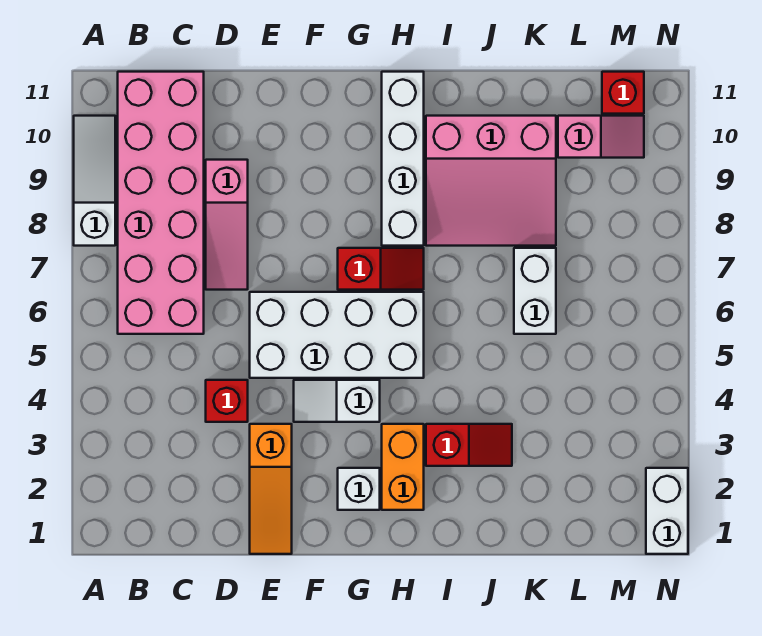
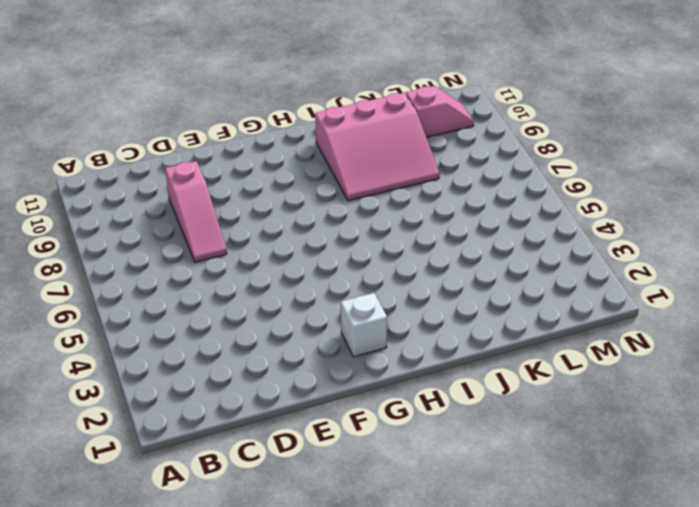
none -> white slope A8:A10 level 1 top 8
none -> pink brick B6:C11 level 1
none -> red brick D4 level 1

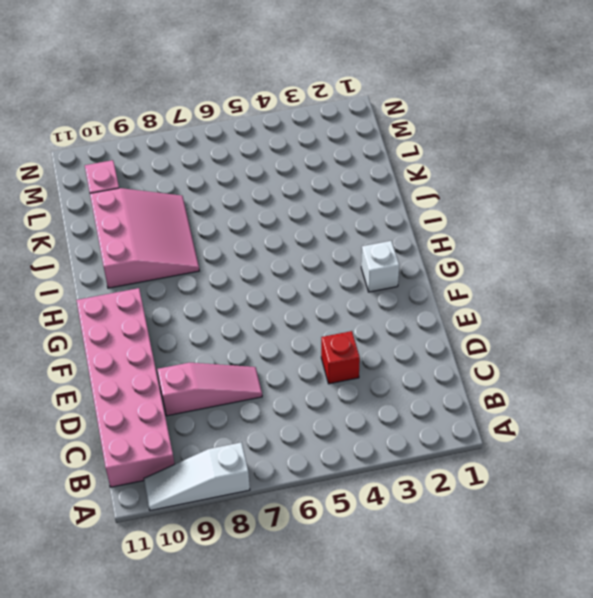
pink brick B10:G11 level 1 -> pink brick B6:C11 level 1
none -> orange slope E1:E3 level 1 top 3
none -> white brick E5:H6 level 1
none -> white slope F4:G4 level 1 top G

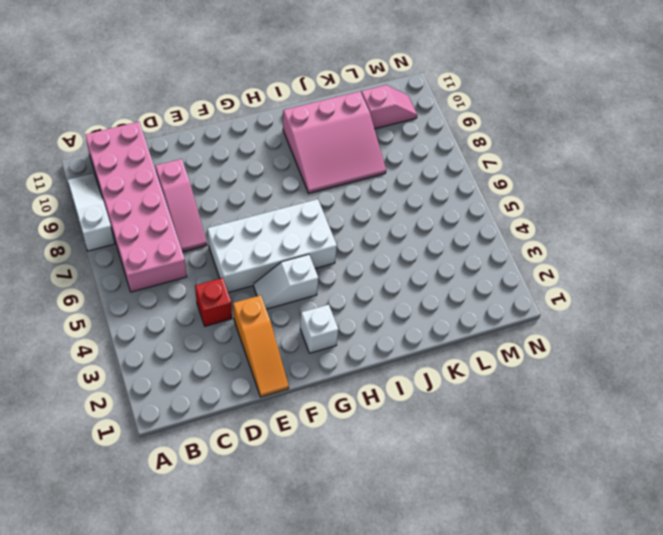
none -> red slope G7:H7 level 1 top G
none -> orange brick H2:H3 level 1
none -> white brick H8:H11 level 1

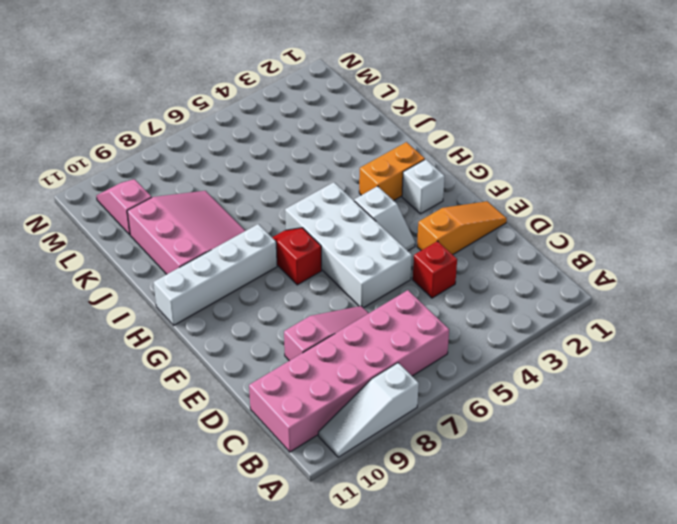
none -> red slope I3:J3 level 1 top I
none -> white brick K6:K7 level 1
none -> red brick M11 level 1

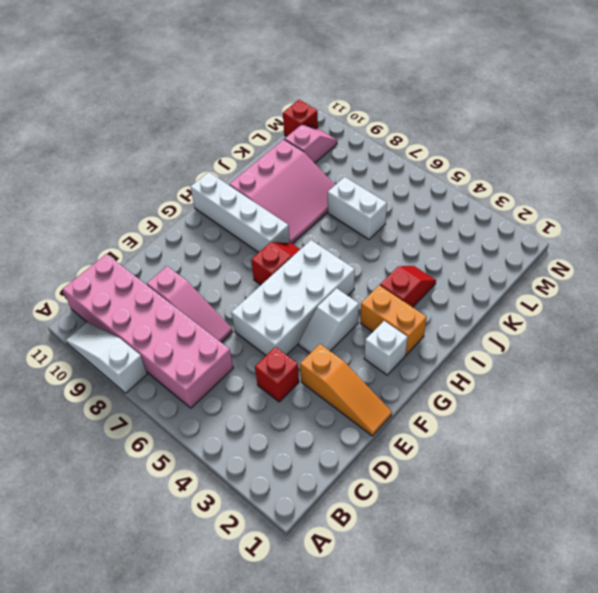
none -> white brick N1:N2 level 1

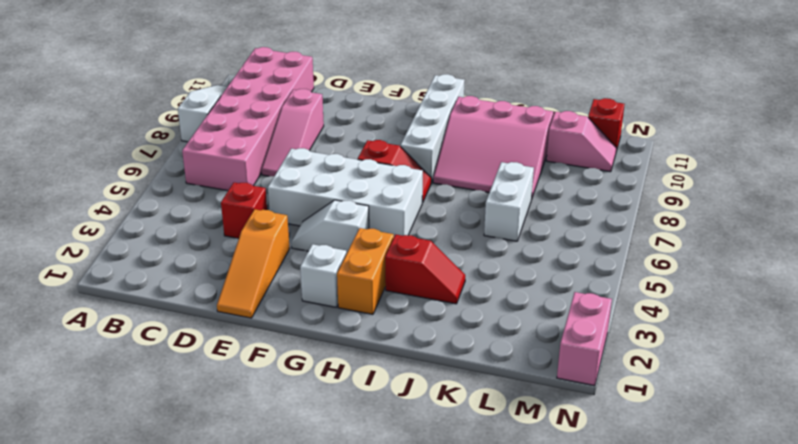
pink brick N1:N2 level 1 -> white brick N1:N2 level 1

